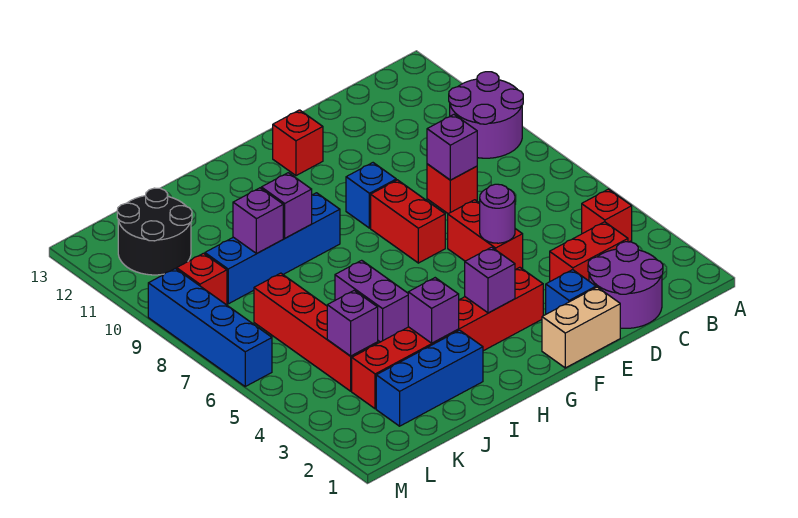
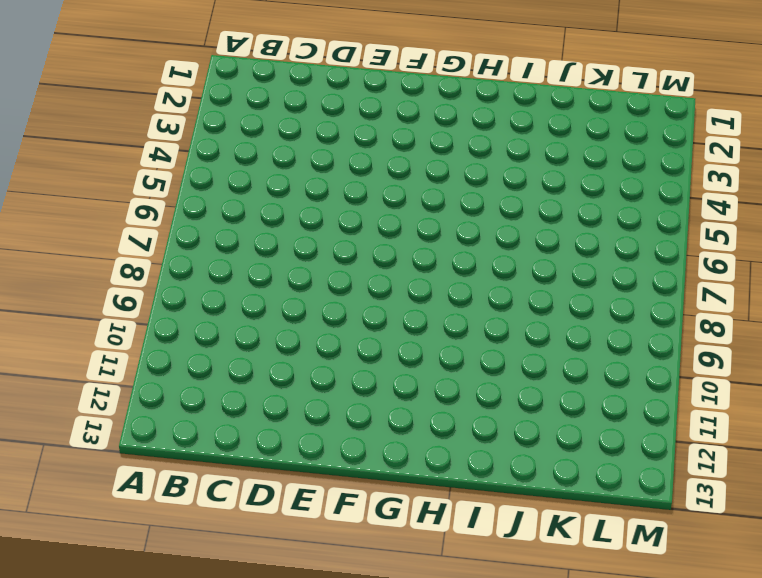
none -> purple round brick A9:B10 level 1
none -> red brick B4 level 1
none -> purple round brick C1:D2 level 1

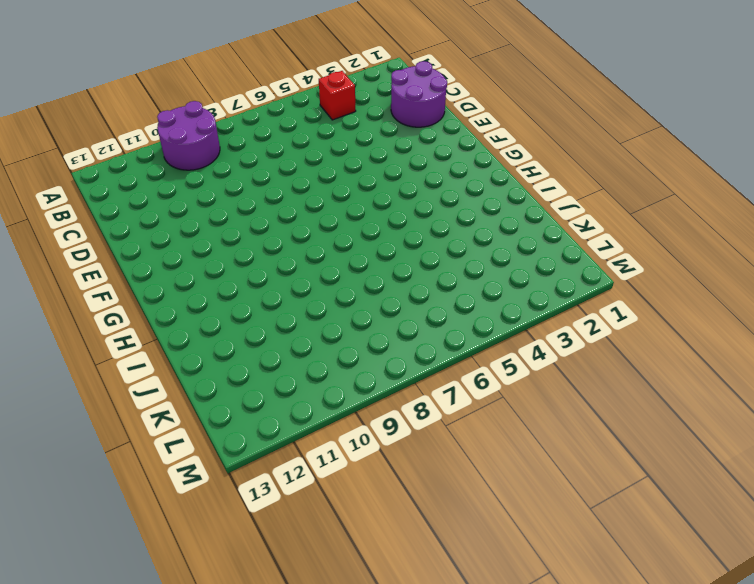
none -> red brick C3:D3 level 1
none -> red brick D8 level 1
none -> tan brick E1:F1 level 1

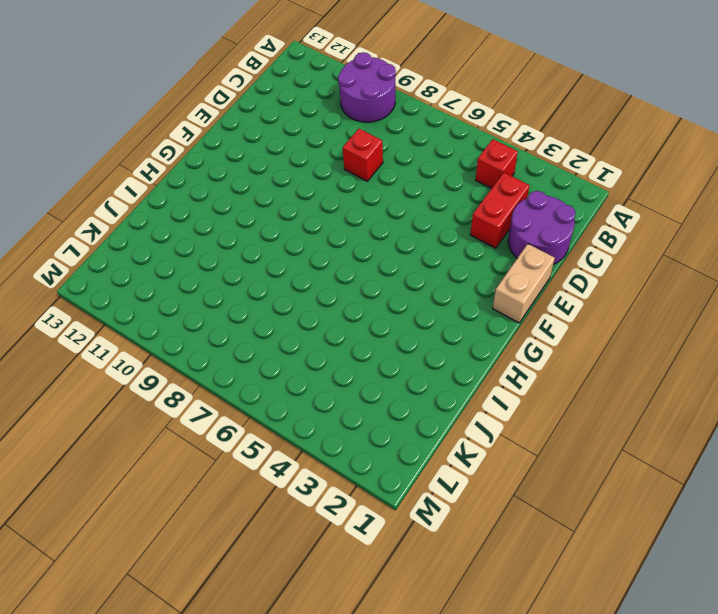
none -> blue brick E2 level 1
none -> red brick E5:E6 level 1
none -> red brick F3:K3 level 1

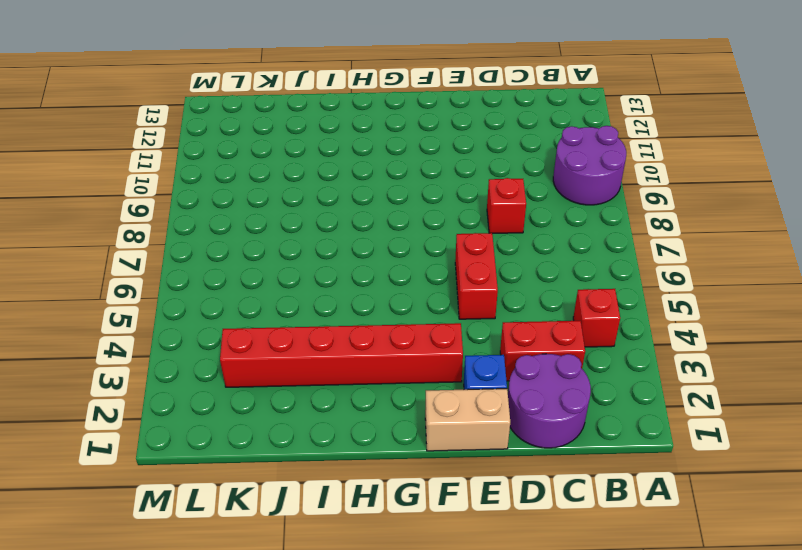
none -> red brick F7:F8 level 1
none -> blue brick F9 level 1
none -> red brick F12 level 1

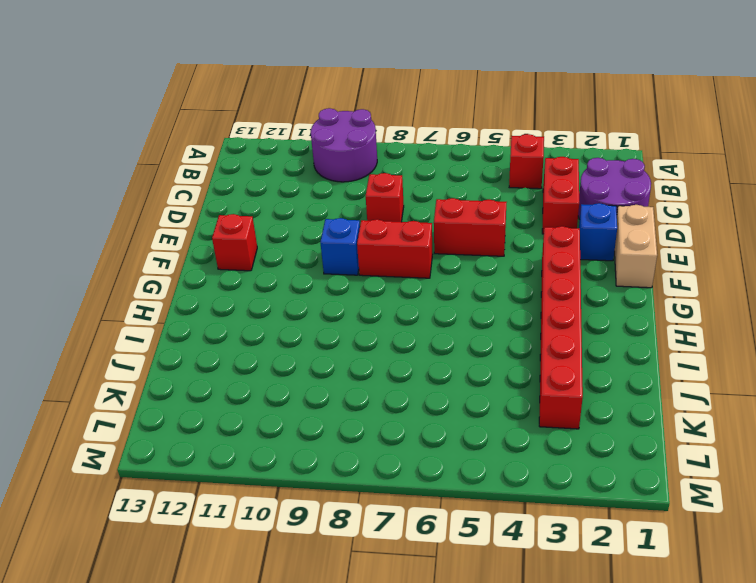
none -> blue brick H9:K9 level 1
none -> blue brick I2:K2 level 1
none -> purple brick I5:I6 level 1

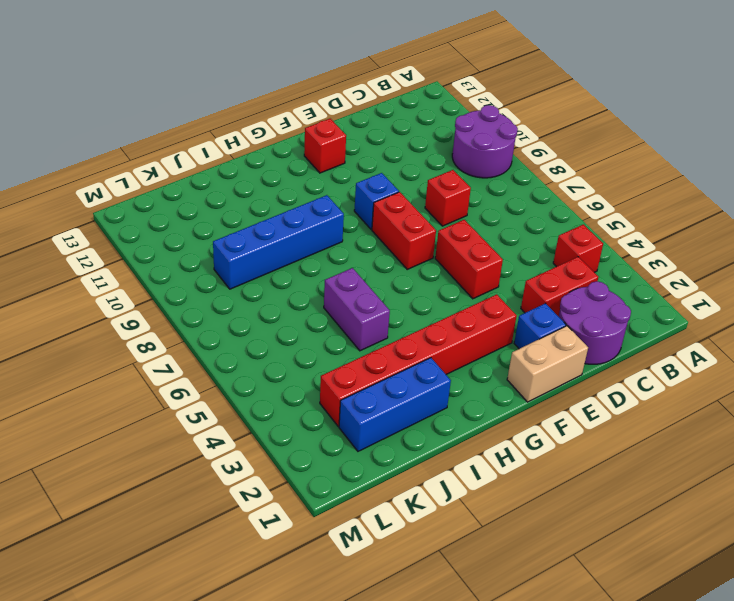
none -> red brick K4:K7 level 1
none -> black round brick K11:L12 level 1
none -> red brick L9 level 1

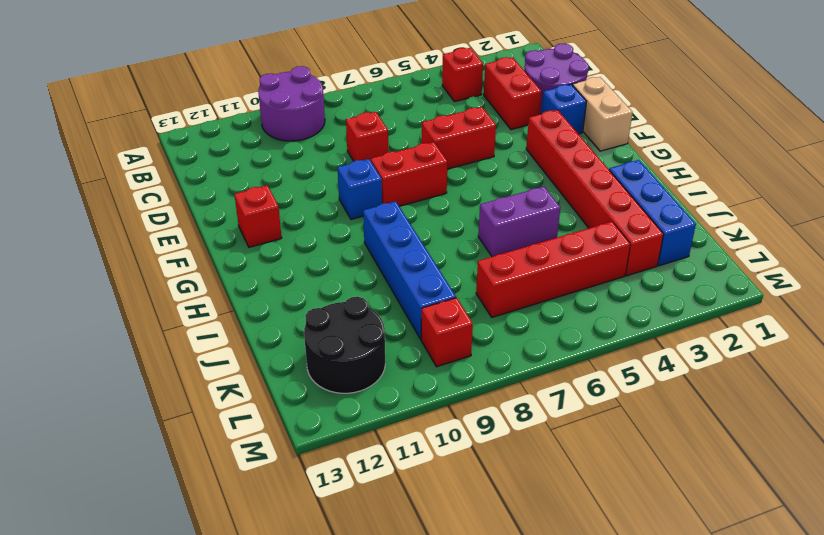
none -> blue brick M6:M9 level 1
none -> purple brick D8 level 2
none -> purple round brick E5 level 2

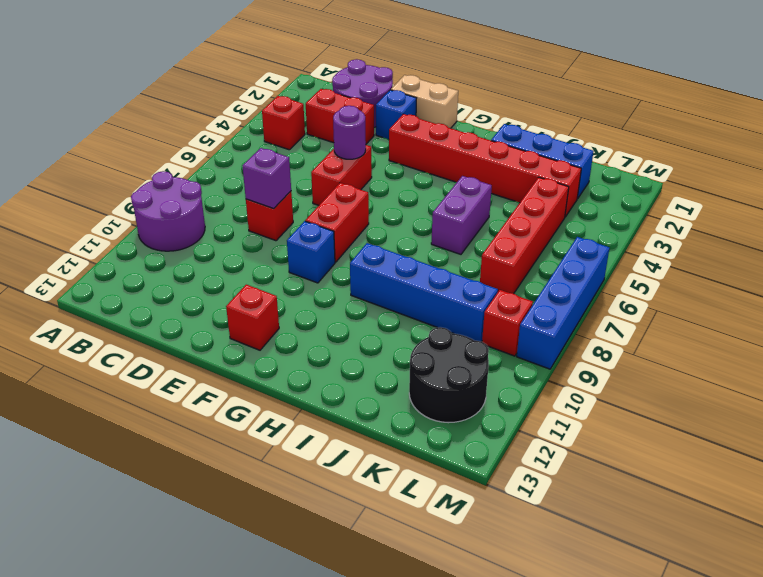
none -> purple brick G3 level 2
none -> purple brick I3 level 2
none -> purple brick I9 level 2

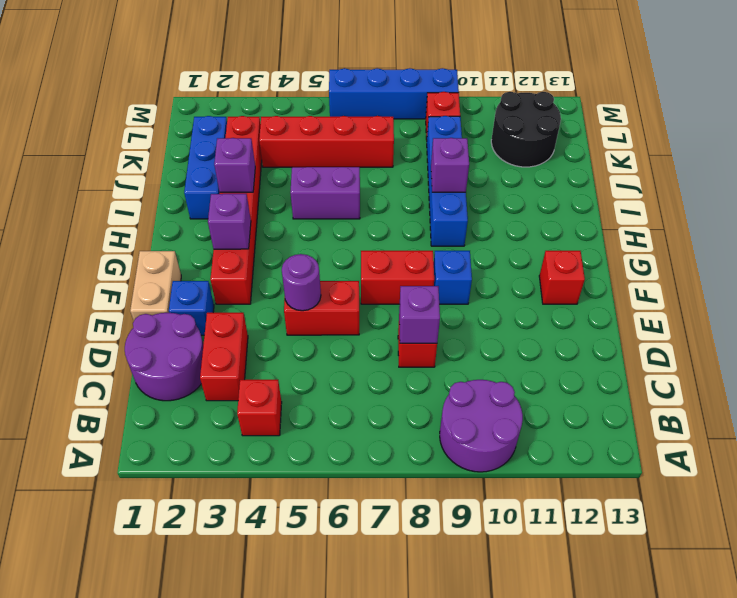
none -> purple brick J9 level 2
none -> purple brick K4 level 2

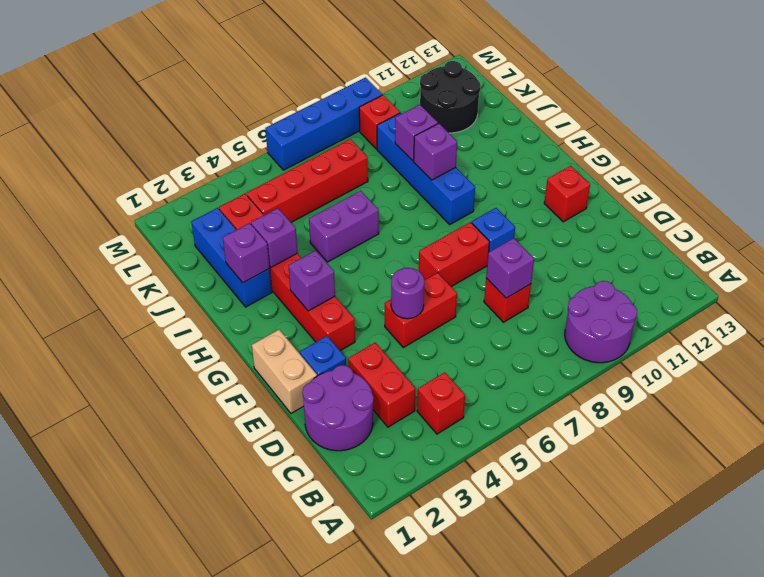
purple brick I2 level 2 -> purple brick K4 level 2

